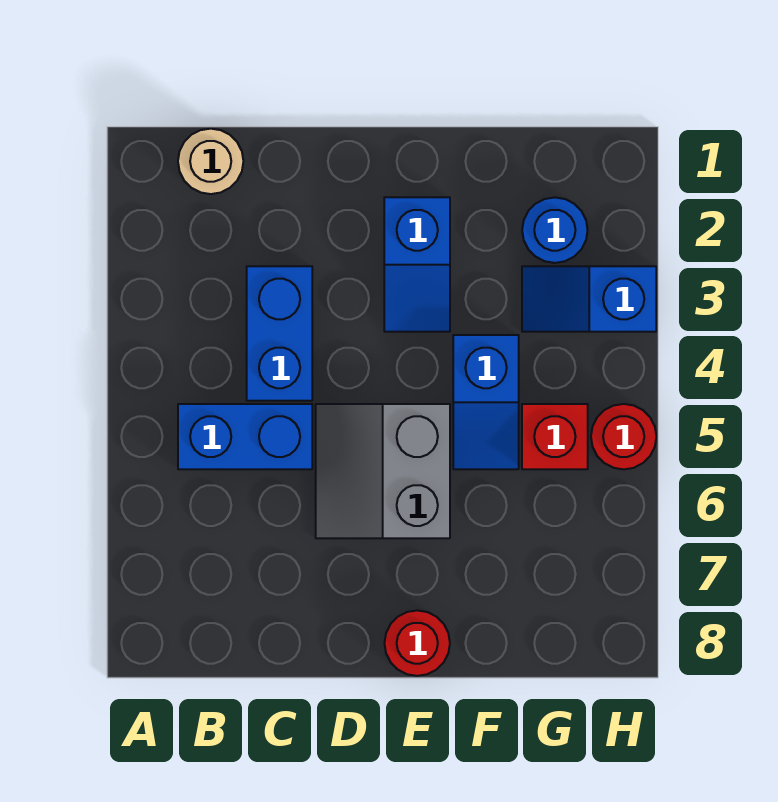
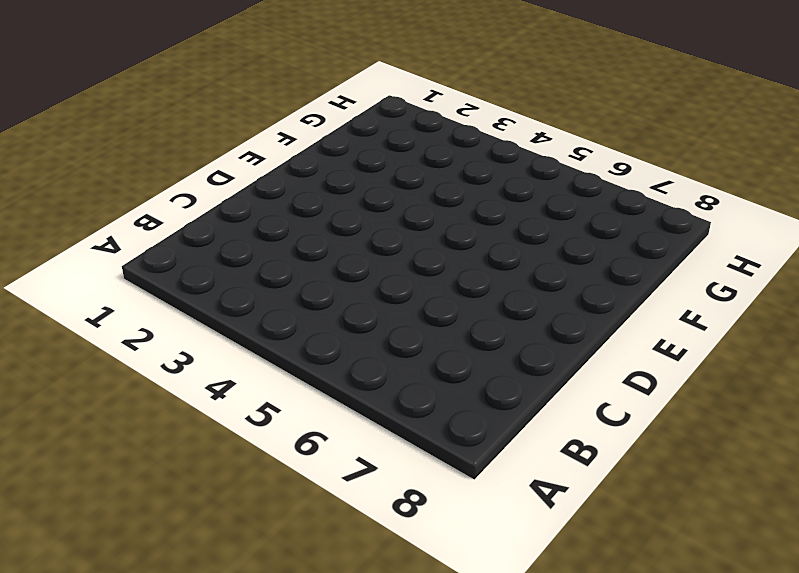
none -> tan round brick B1 level 1
none -> blue brick B5:C5 level 1

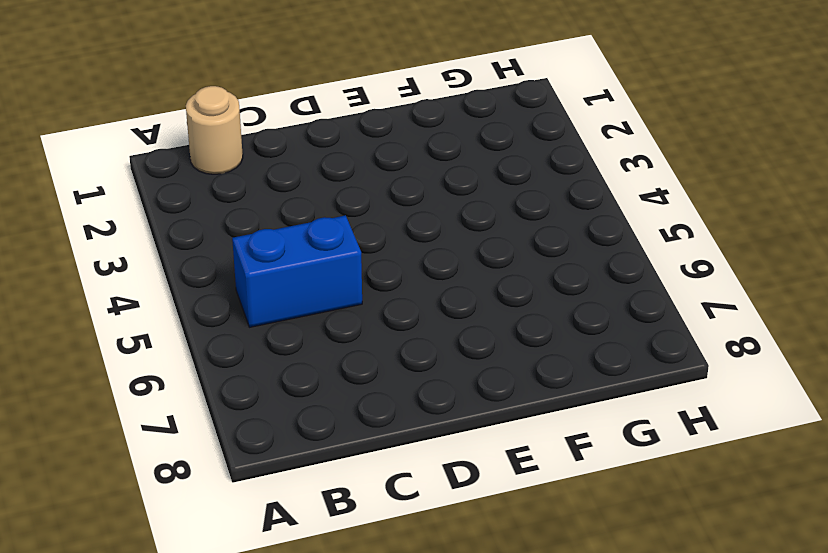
none -> blue brick C3:C4 level 1
none -> grey slope D5:E6 level 1 top E

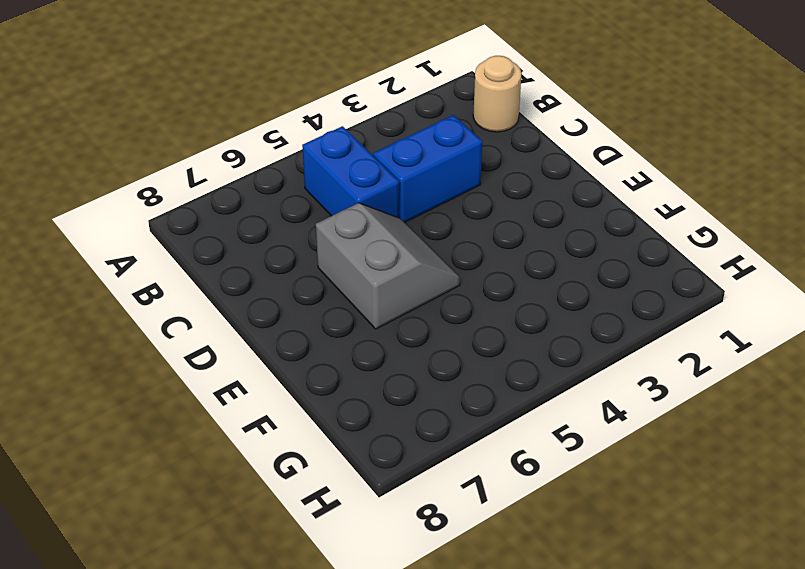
grey slope D5:E6 level 1 top 6 -> grey slope D5:E6 level 1 top E
none -> blue slope E2:E3 level 1 top 2
none -> red round brick E8 level 1

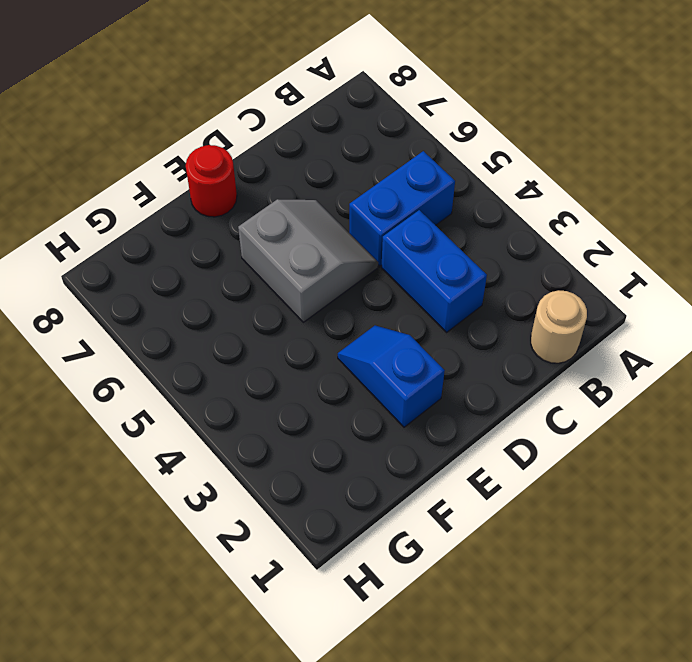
none -> blue slope F4:F5 level 1 top 4
none -> blue round brick G2 level 1

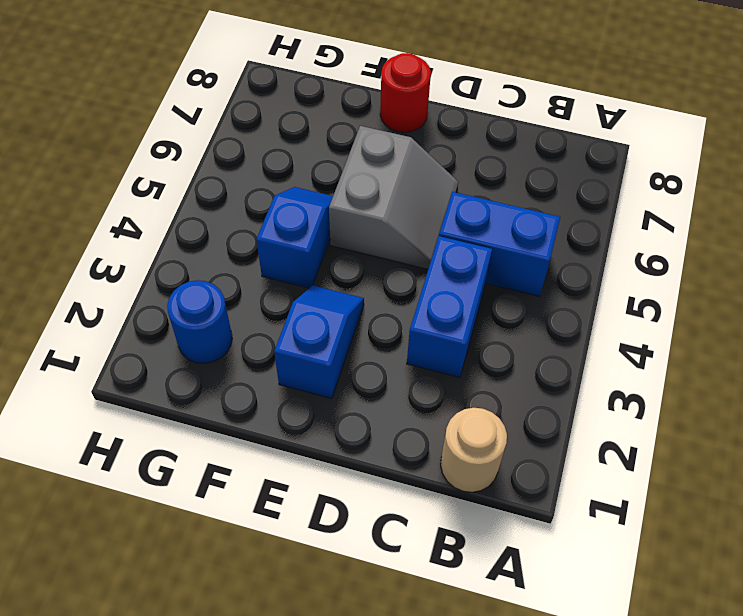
none -> blue slope G3:H3 level 1 top H
none -> red brick G5 level 1

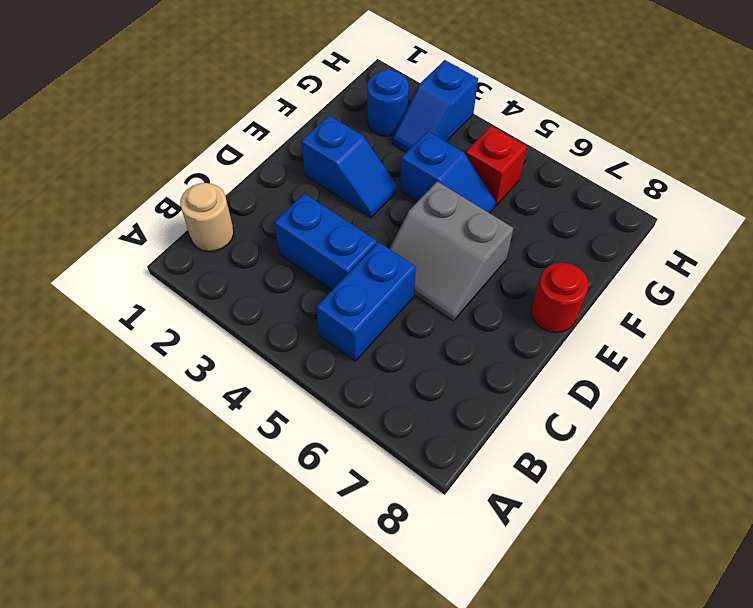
none -> red round brick H5 level 1

